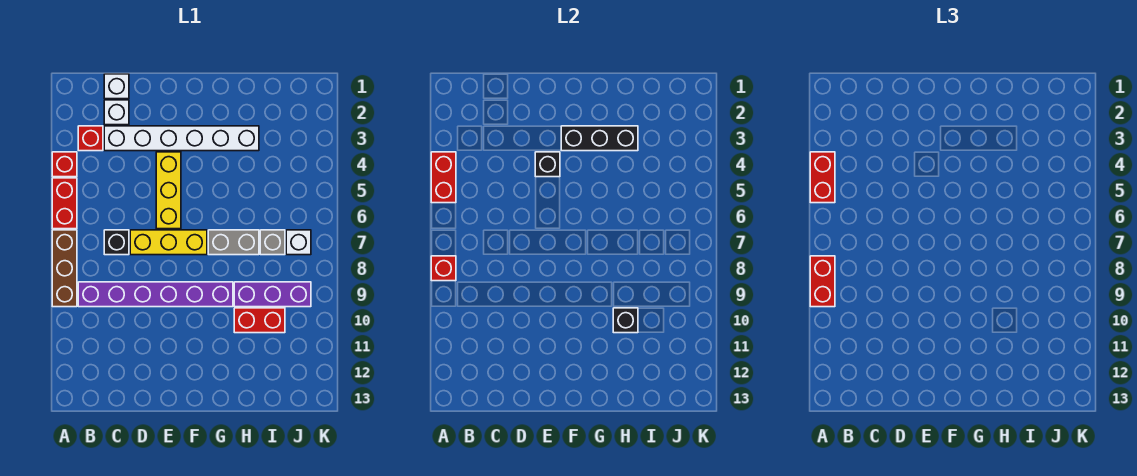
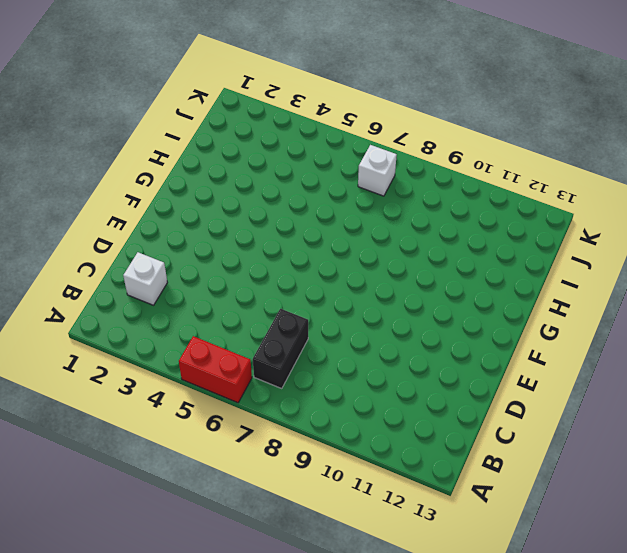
black brick B7:C7 level 1 -> black brick C7 level 1
none -> red brick A4 level 1
none -> brown brick A7:A9 level 1
none -> red brick B3 level 1

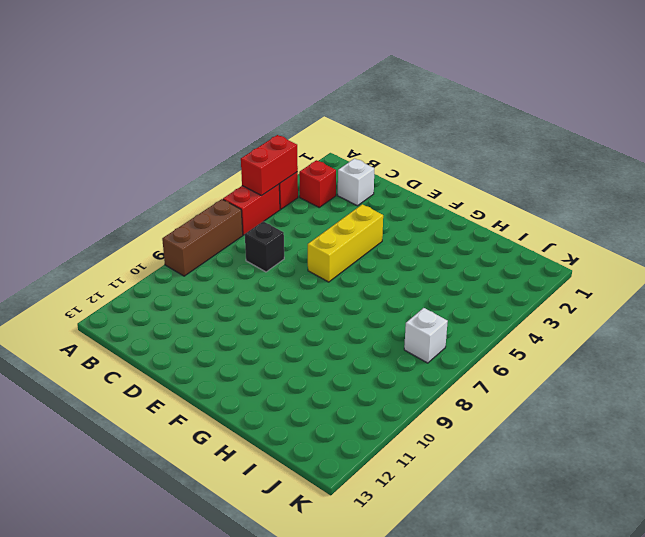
none -> purple brick B9:G9 level 1
none -> white brick C1 level 1
none -> white brick C3:H3 level 1

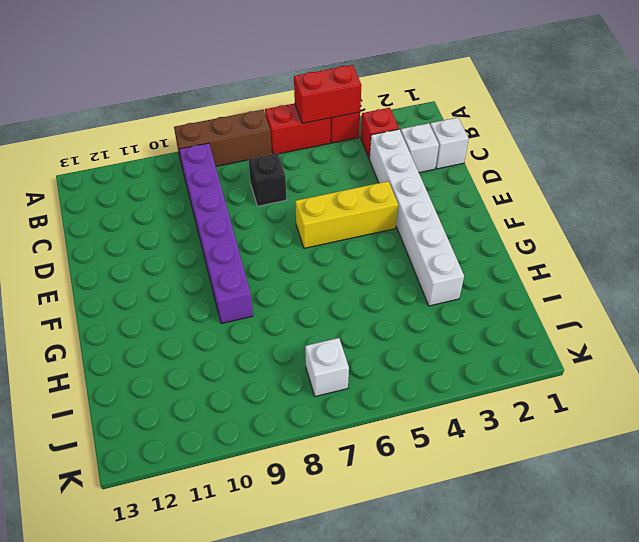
none -> yellow brick D7:F7 level 1
none -> grey brick G7:H7 level 1
none -> purple brick H9:J9 level 1

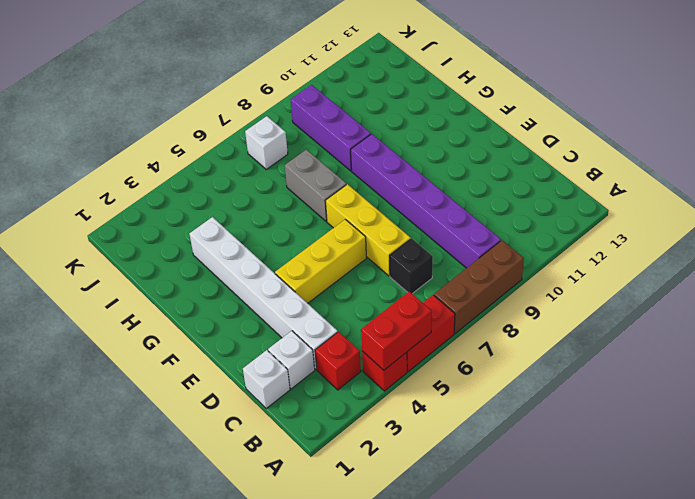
none -> red brick H10:I10 level 1
none -> grey brick I7 level 1
none -> red brick A8 level 2

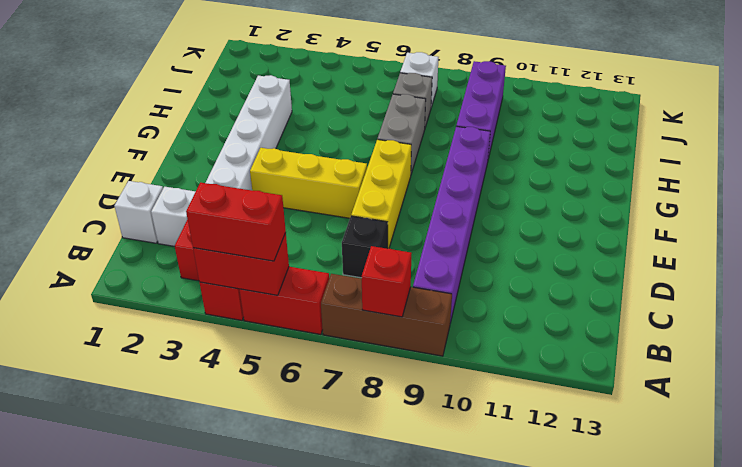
none -> red brick H10:I10 level 1
none -> black brick E4 level 2
none -> black brick F3:H3 level 2

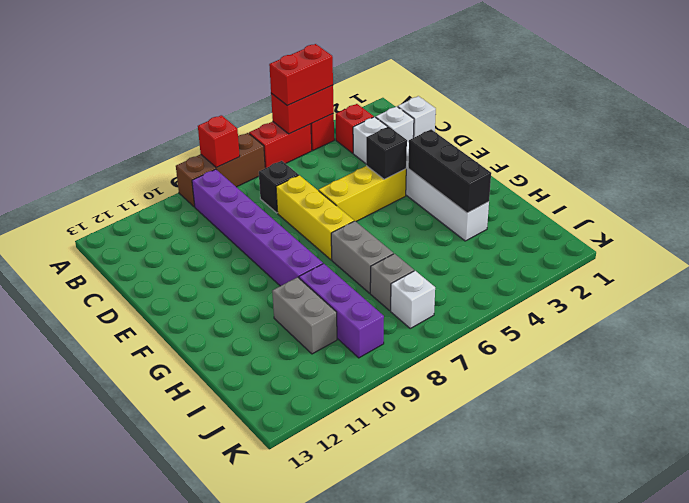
grey brick H10:I10 level 1 -> red brick H10:I10 level 1
none -> black brick H10 level 2
none -> red brick A8:A9 level 3

